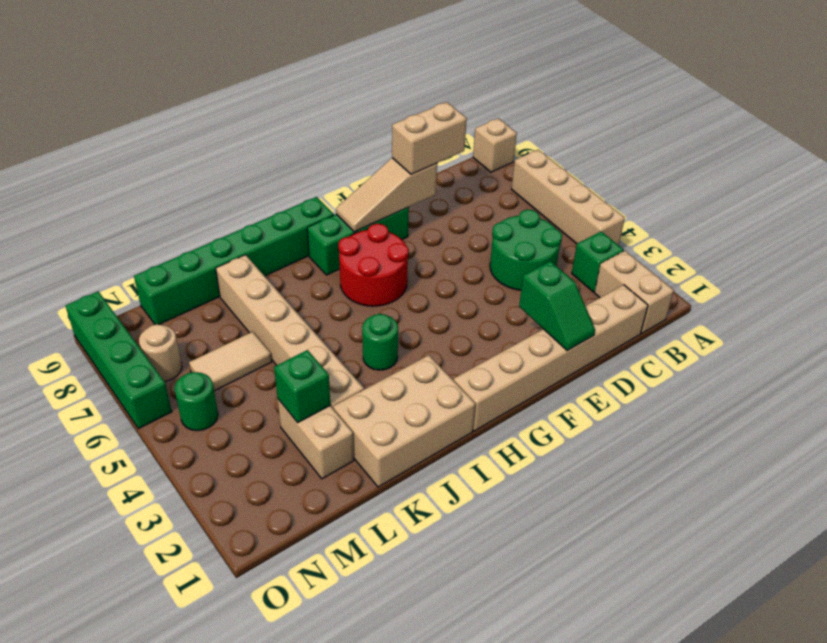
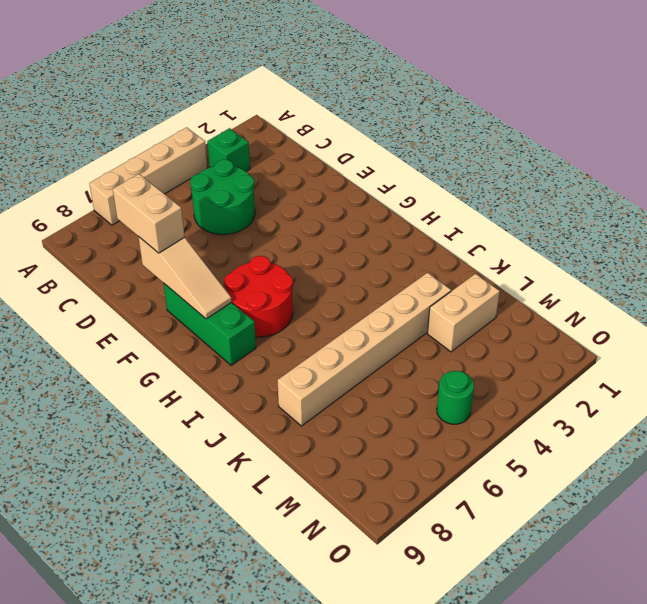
none -> tan brick A9 level 1
none -> tan brick B1:B2 level 1
none -> tan brick C1:H1 level 1

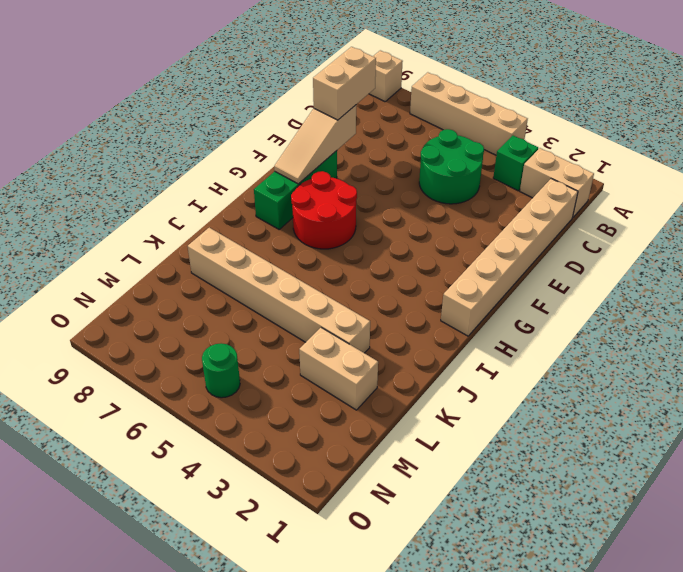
none -> green brick H9:M9 level 1
none -> tan brick I1:K2 level 1
none -> green round brick I4 level 1

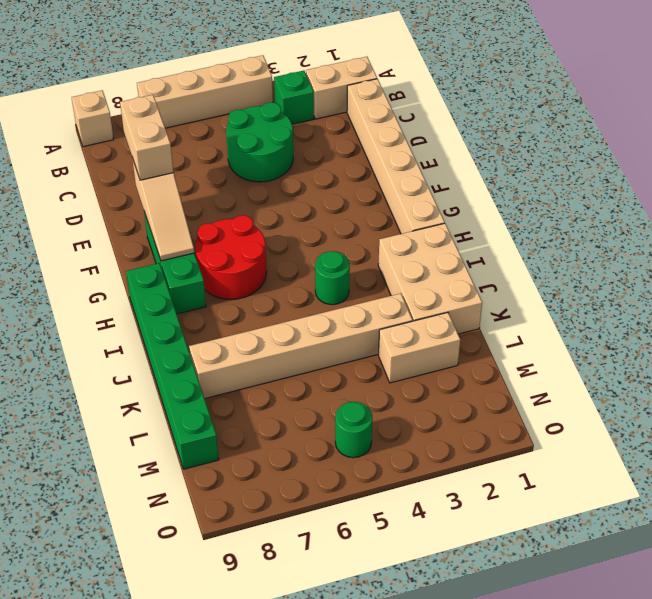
none -> tan tile L6:M6 level 1
none -> tan round brick N7 level 1
none -> green brick O6:O9 level 1

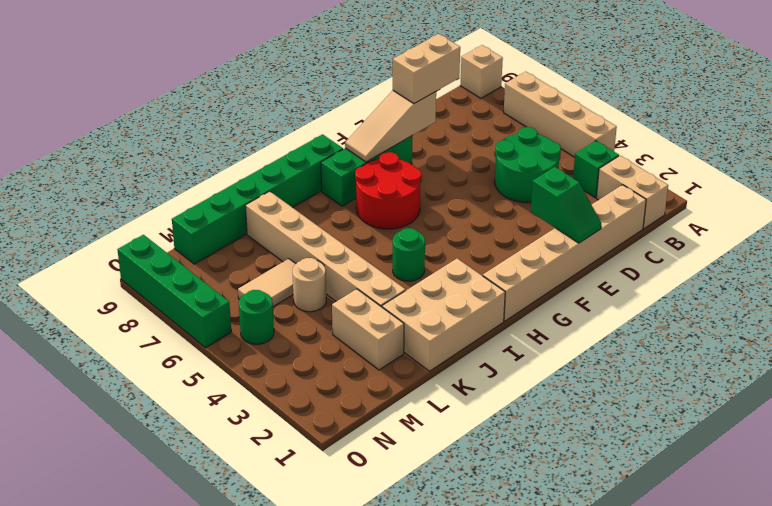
tan round brick L5 level 1 -> tan round brick N7 level 1
none -> green brick L3 level 2

